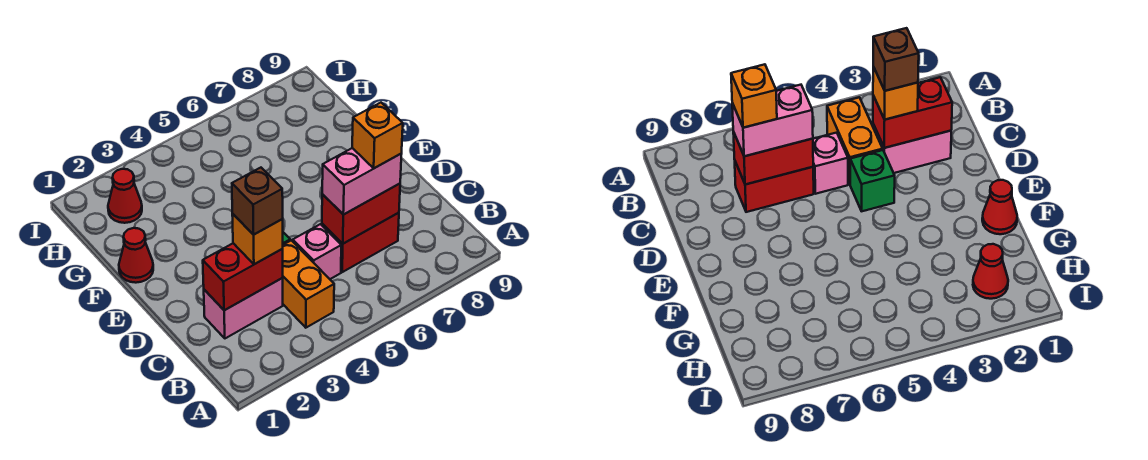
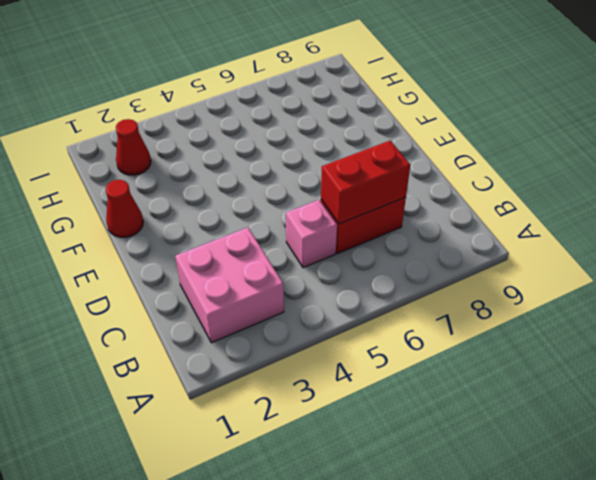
pink brick B2:C3 level 1 -> pink brick C2:C3 level 1
none -> orange brick B4:C4 level 1
none -> green brick D4 level 1
none -> red brick C2:C3 level 2

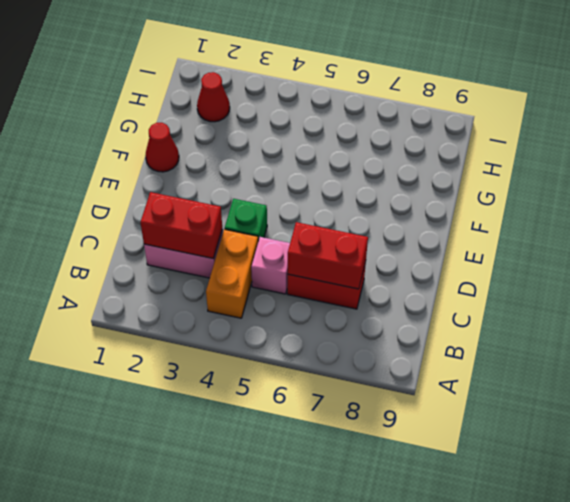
none -> orange brick C3 level 3
none -> pink brick C6:C7 level 3
none -> brown brick C3 level 4

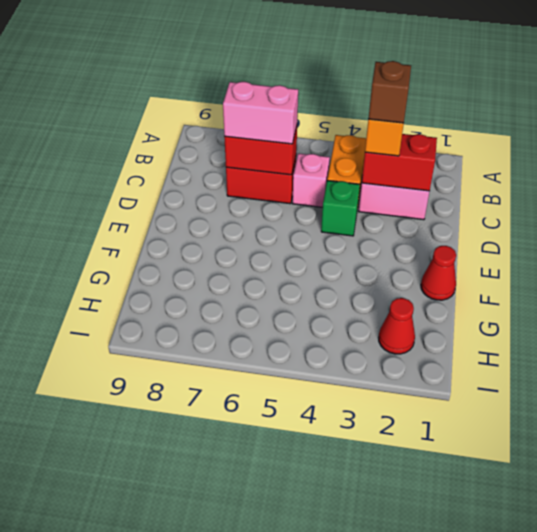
none -> orange brick C7 level 4

